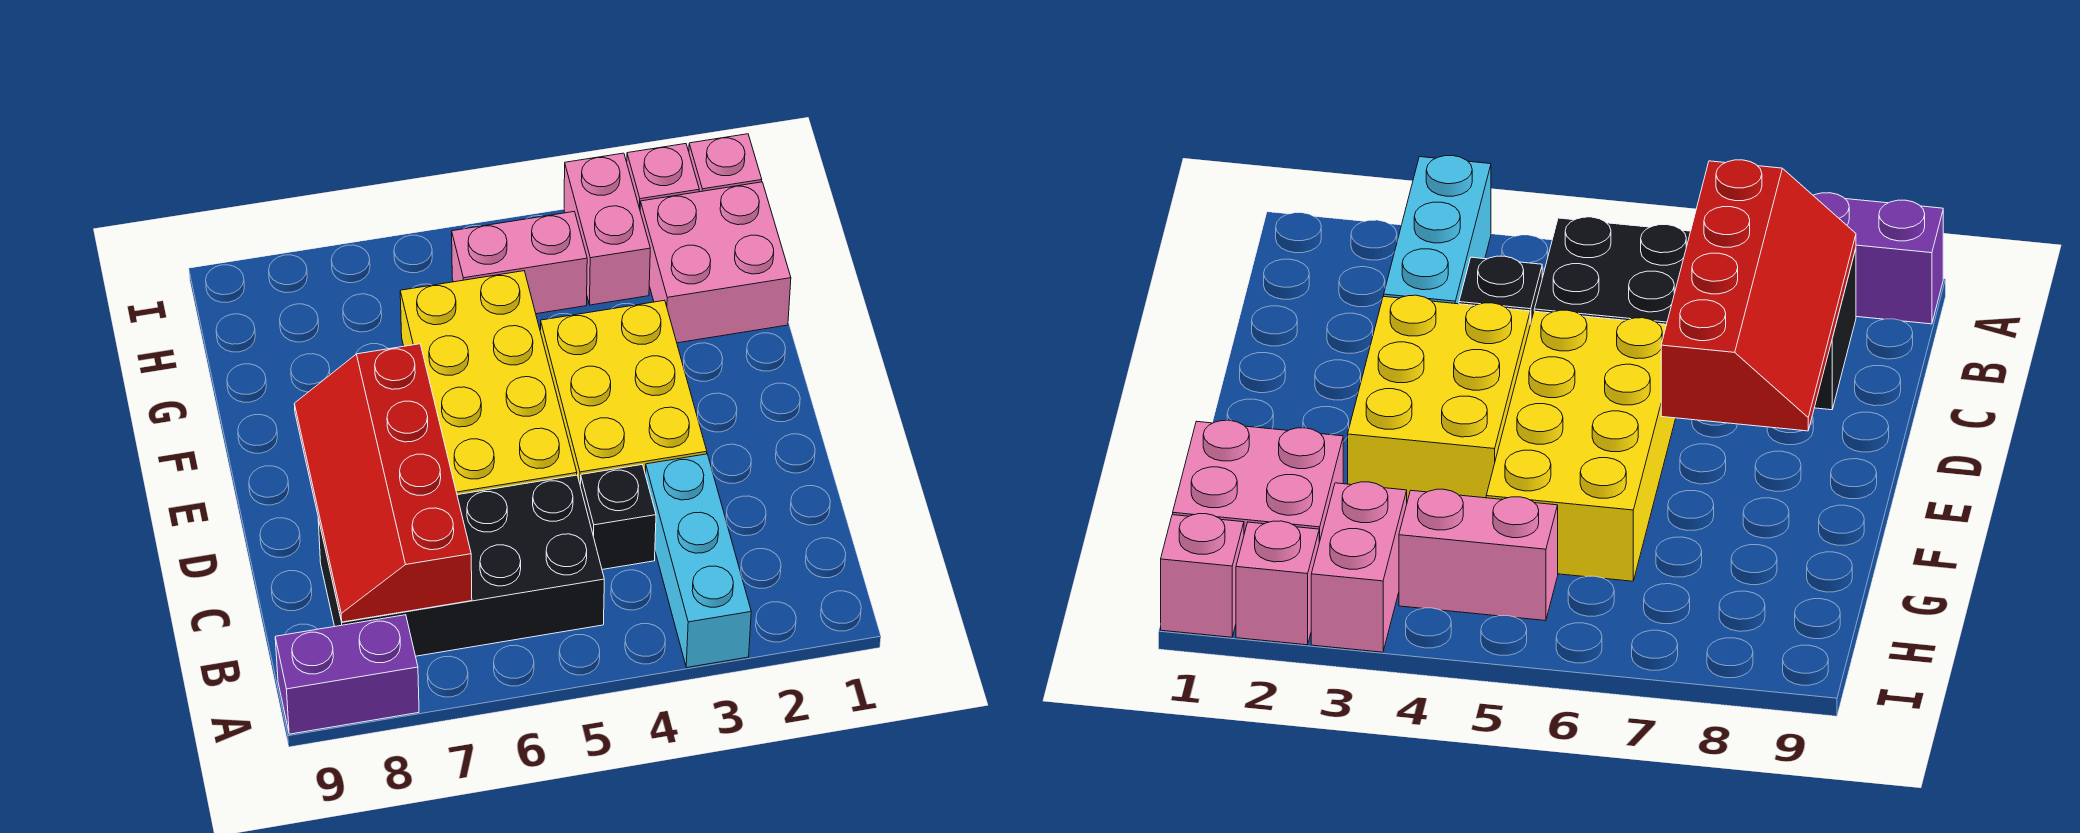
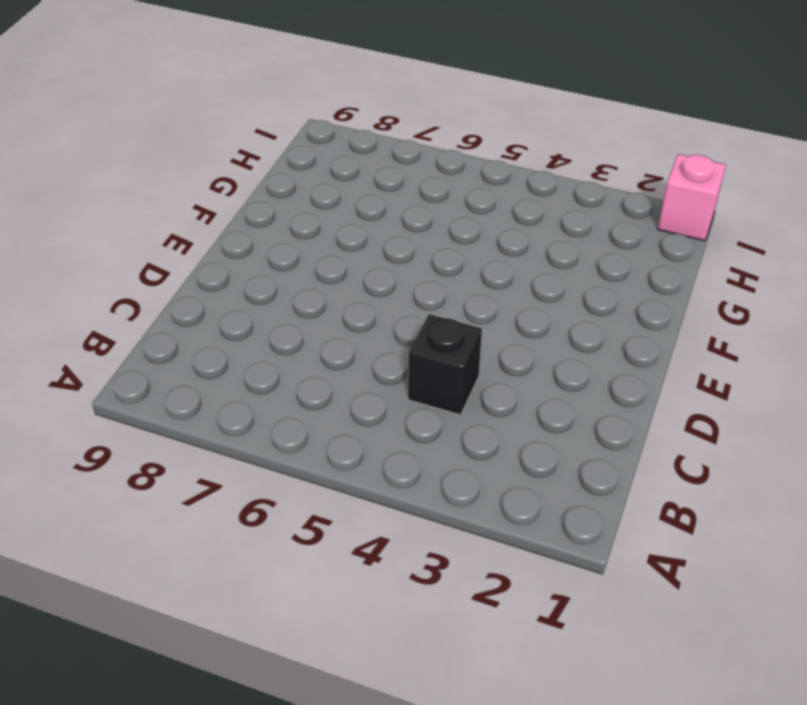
none -> cyan brick A3:C3 level 1
none -> purple brick A8:A9 level 1
none -> black brick B5:C8 level 1

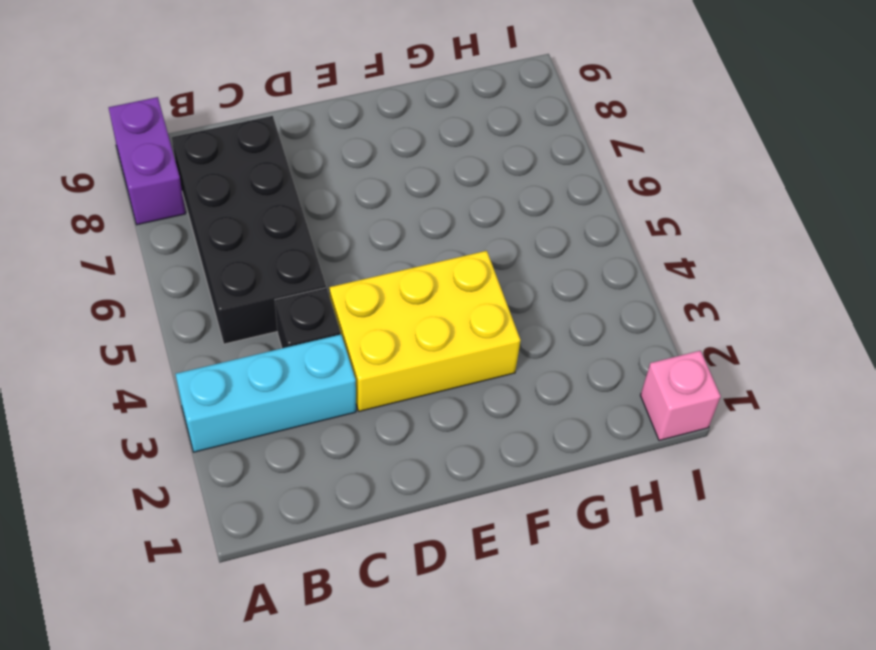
none -> yellow brick D5:G6 level 1
none -> pink brick G1:H2 level 1
none -> pink brick H3:I3 level 1

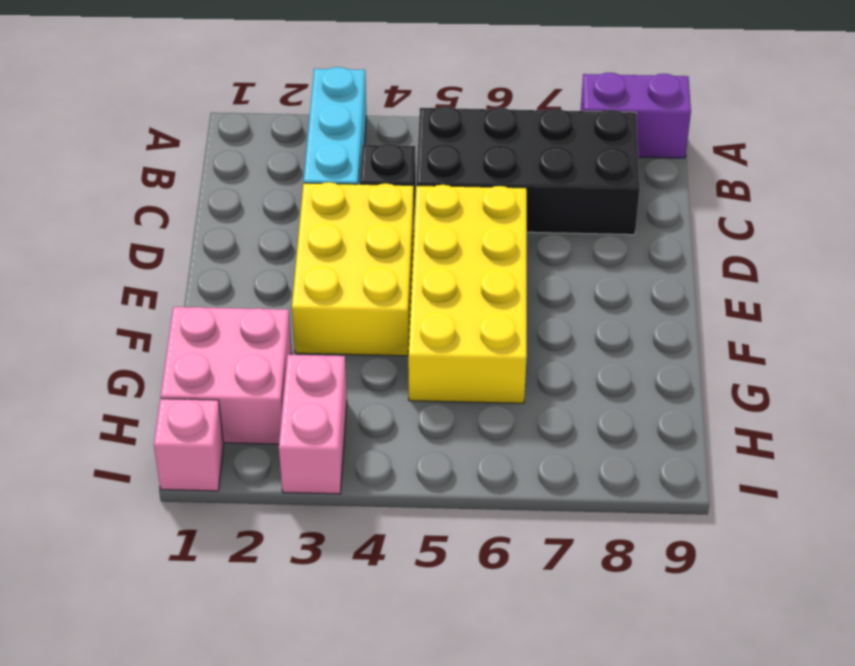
none -> pink brick H4:H5 level 1
none -> pink brick I2 level 1
none -> red slope B7:E8 level 2 top 7

